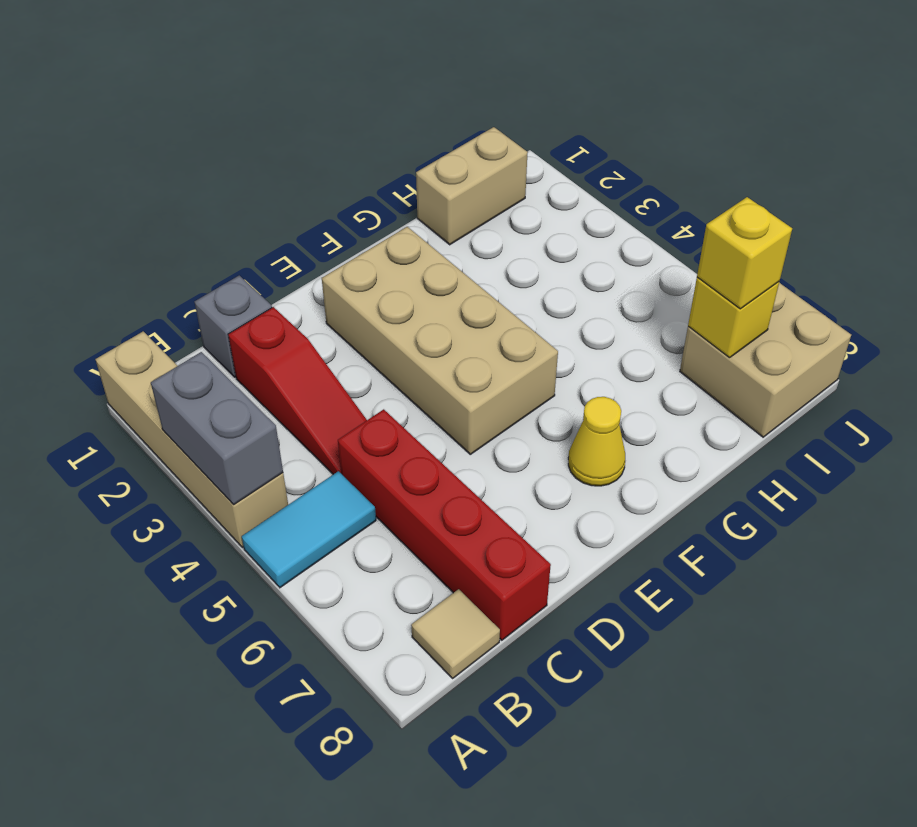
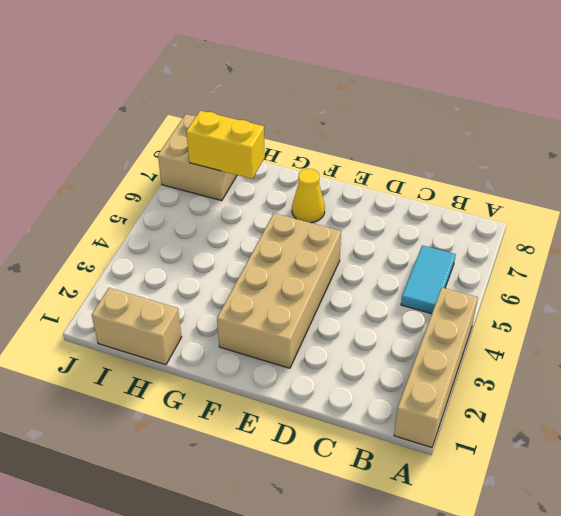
cyan tile B5:B6 level 1 -> cyan tile A5:B5 level 1
yellow brick H7:I7 level 2 -> yellow brick I7 level 2
none -> tan tile B8 level 1
none -> grey brick C1 level 1
none -> red slope C2:C4 level 1 top 2

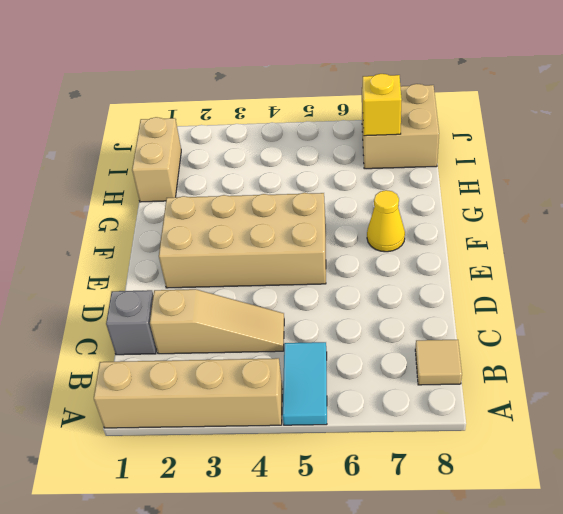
tan slope C2:C4 level 1 top 2 -> red slope C2:C4 level 1 top 2
none -> red brick C5:C8 level 1
none -> grey brick A3:A4 level 2
none -> yellow brick I7 level 3

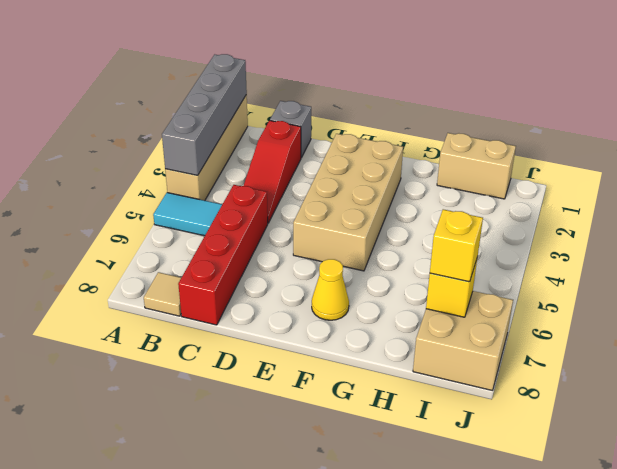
grey brick A1:A4 level 2 -> grey brick A3:A4 level 2

